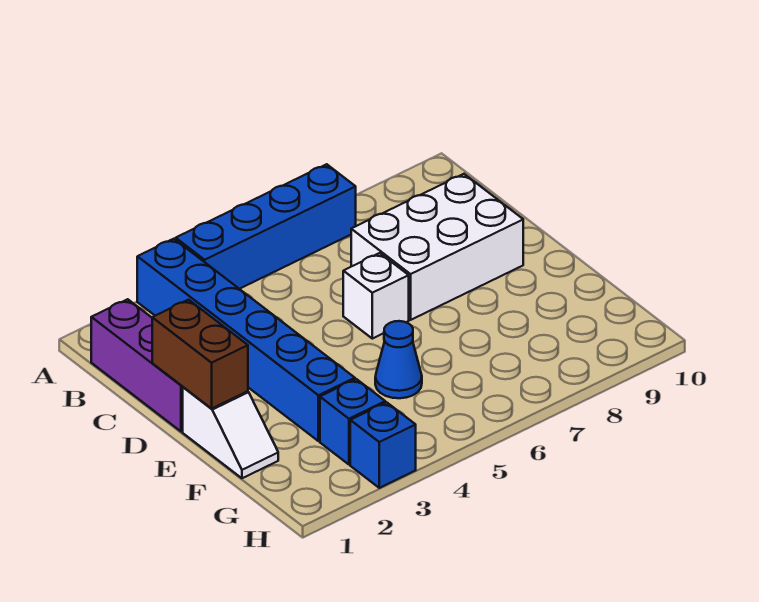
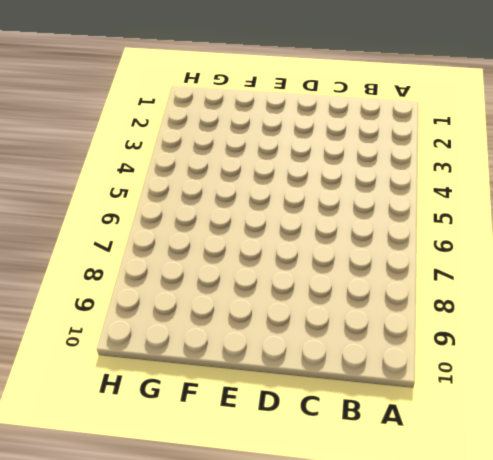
none -> blue brick A3:F3 level 1
none -> blue brick A4:A7 level 1

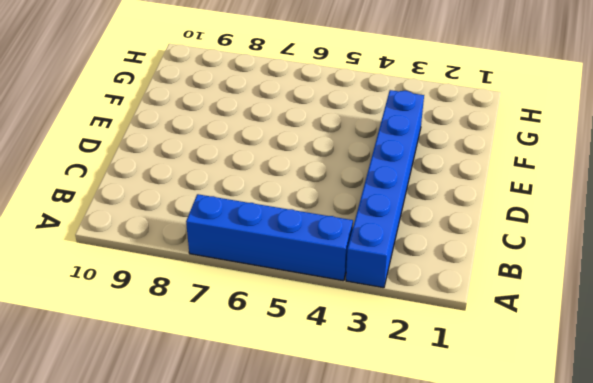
none -> purple brick B1:D1 level 1
none -> white brick C7:D9 level 1

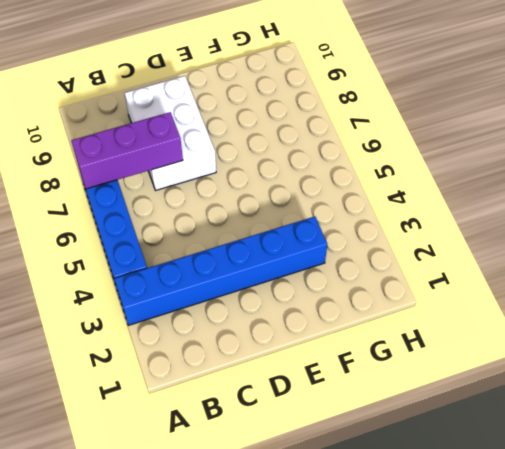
purple brick A7:C7 level 2 -> purple brick B1:D1 level 1
none -> white brick D6 level 1
none -> white slope E1:F1 level 1 top E

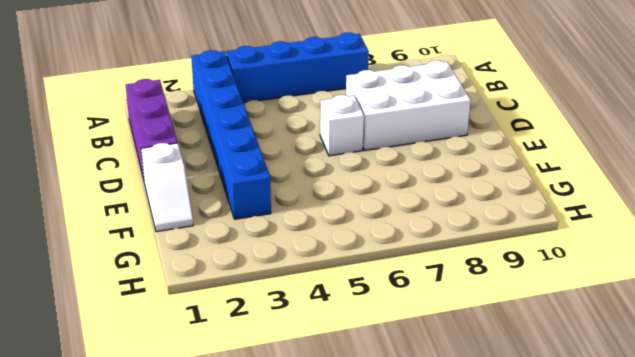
none -> blue cone F5 level 1
none -> blue brick G3 level 1

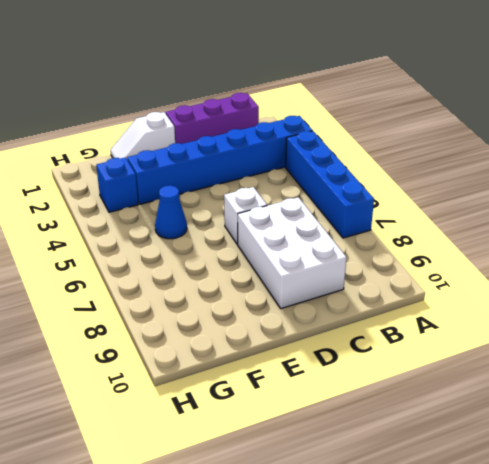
none -> blue brick H3 level 1
none -> brown brick D1:E1 level 2

